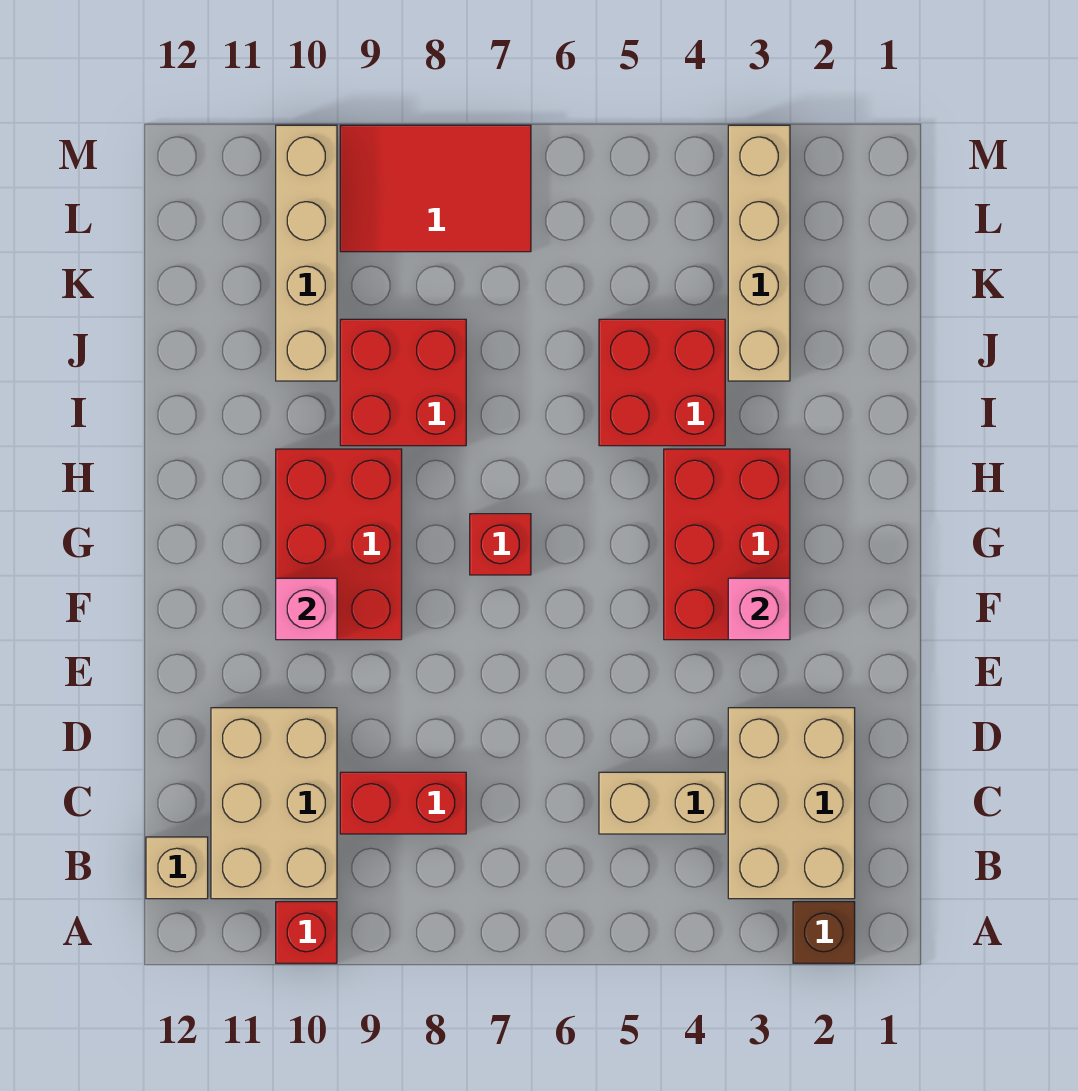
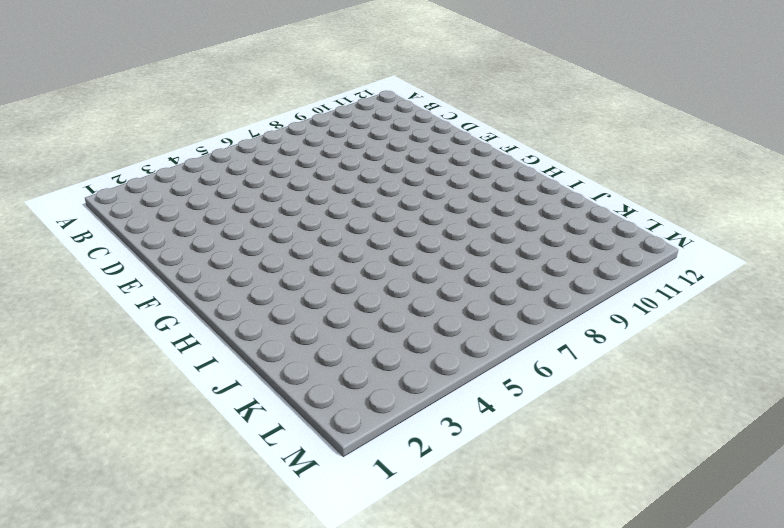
none -> brown brick A2 level 1
none -> red brick A10 level 1
none -> tan brick B2:D3 level 1

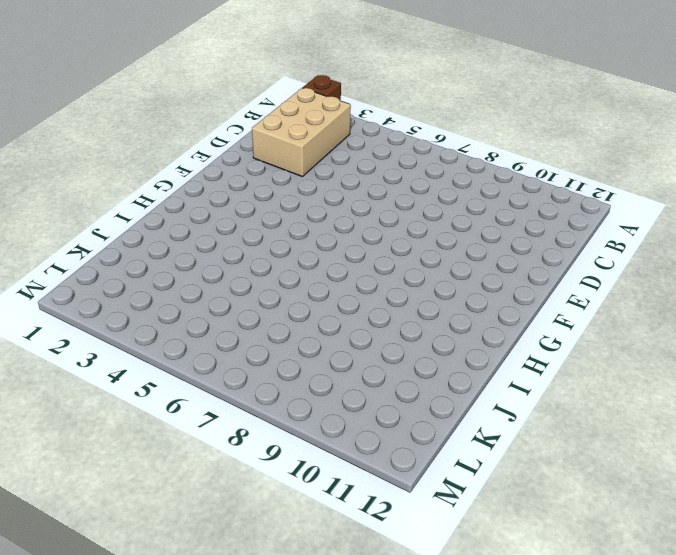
none -> red brick A10 level 1
none -> tan brick B10:D11 level 1
none -> tan brick B12 level 1

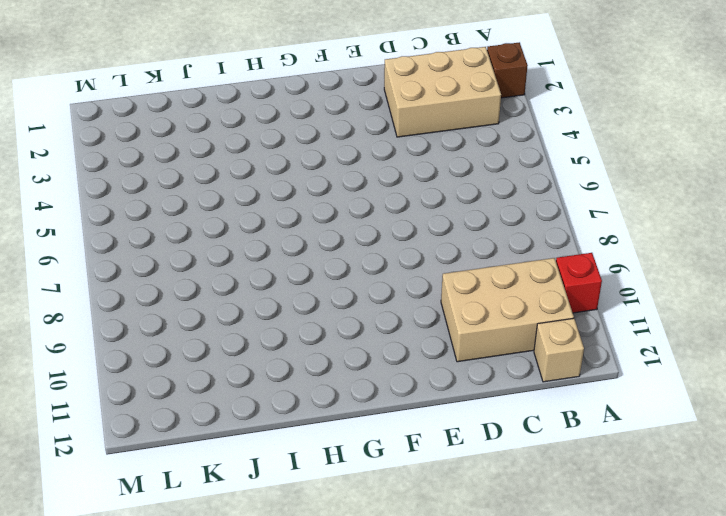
none -> tan brick C4:C5 level 1
none -> red brick C8:C9 level 1
none -> red brick F3:H4 level 1

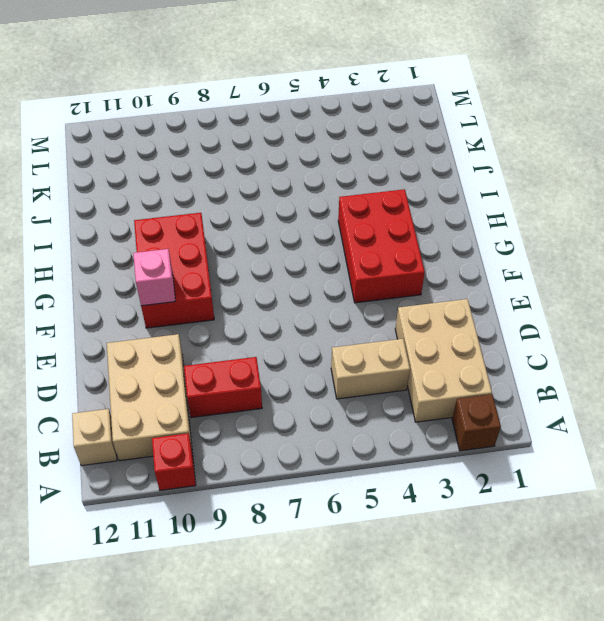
none -> red brick G7 level 1
none -> red brick I4:J5 level 1
none -> red brick I8:J9 level 1

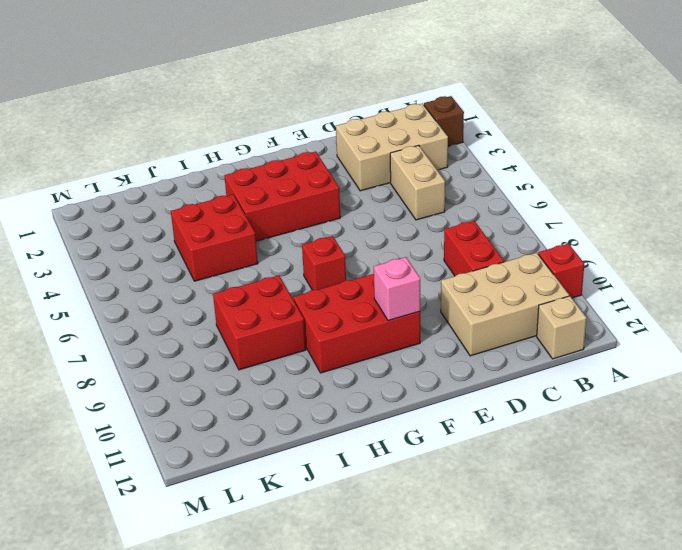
none -> tan brick J3:M3 level 1
none -> tan brick J10:M10 level 1
none -> red tile L7:M9 level 1

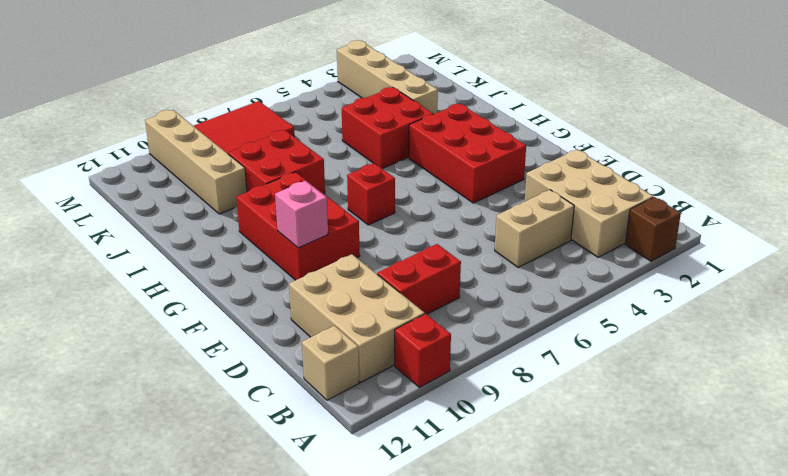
none -> pink brick F3 level 2

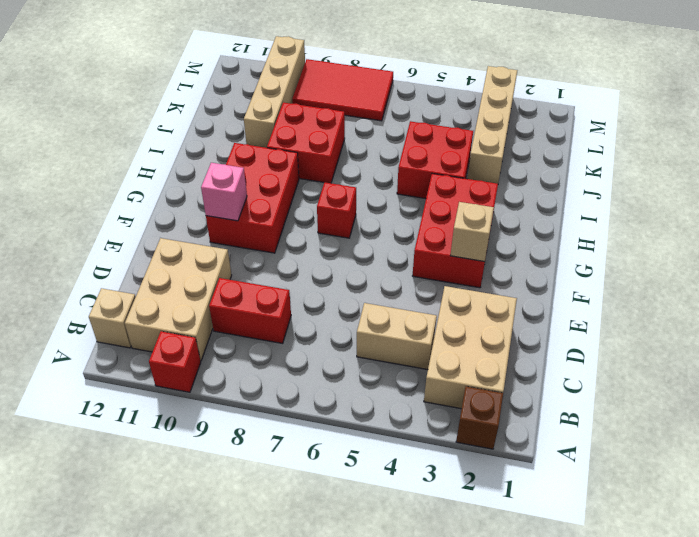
tan brick F3 level 2 -> pink brick F3 level 2

